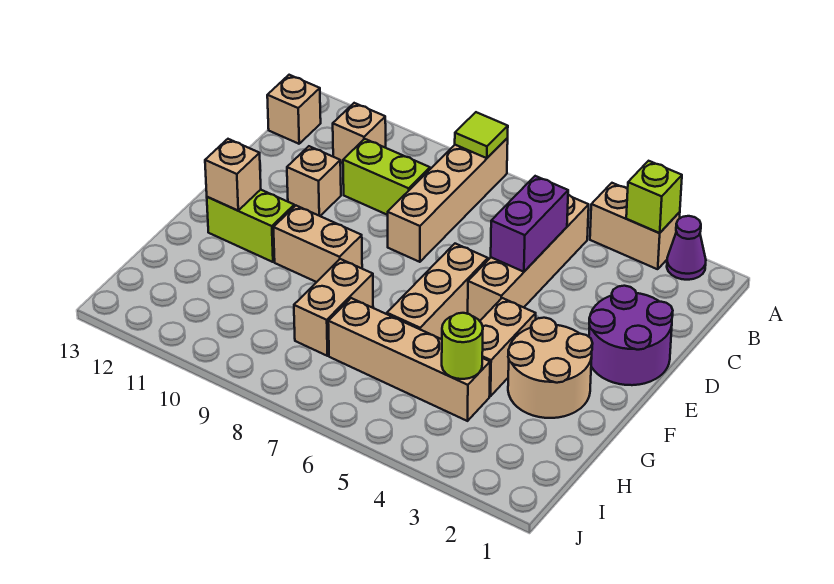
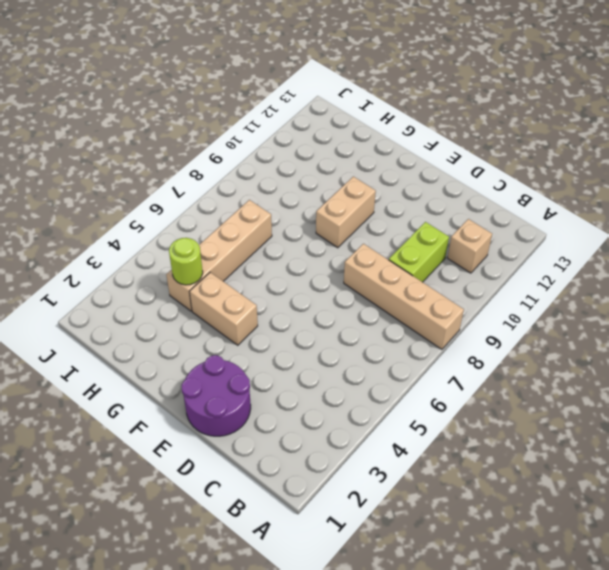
none -> purple cone A2 level 1
none -> tan brick A3:A4 level 1
none -> tan brick B5:E5 level 1

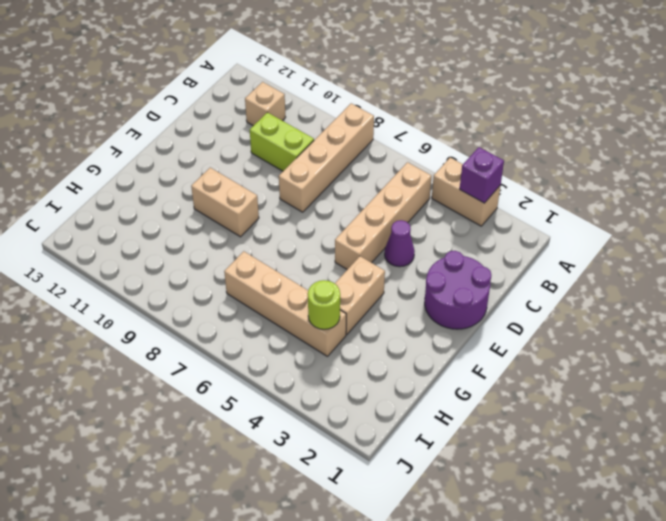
purple brick A3 level 2 -> lime brick A3 level 2
purple cone D4 level 1 -> purple cone A2 level 1
none -> tan brick B13 level 1
none -> tan brick D11 level 1
none -> tan brick E6:G6 level 1

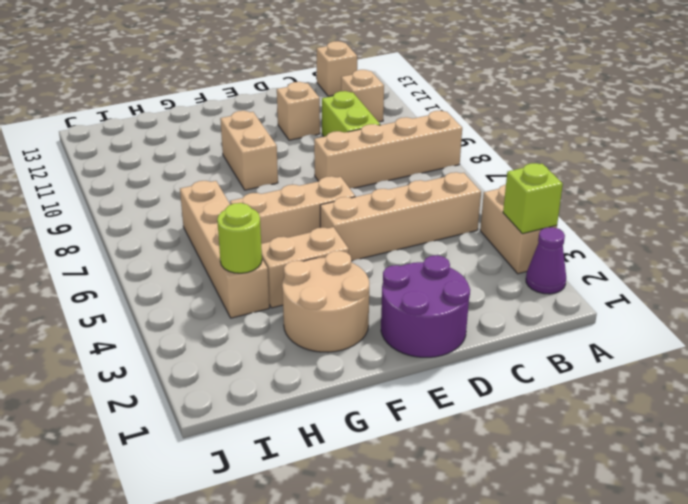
none -> lime brick F11:F12 level 1
none -> tan brick G8:H8 level 1
none -> lime tile A8 level 2

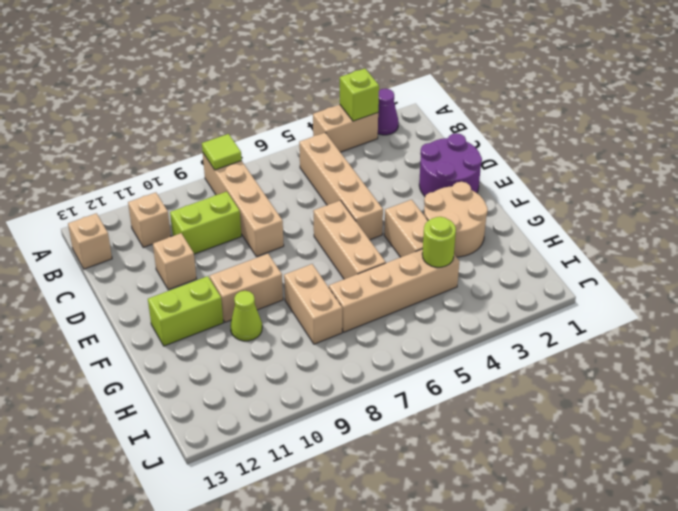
lime cone G10 level 1 -> none
none -> purple brick C5:D5 level 2
none -> tan brick F12 level 2

